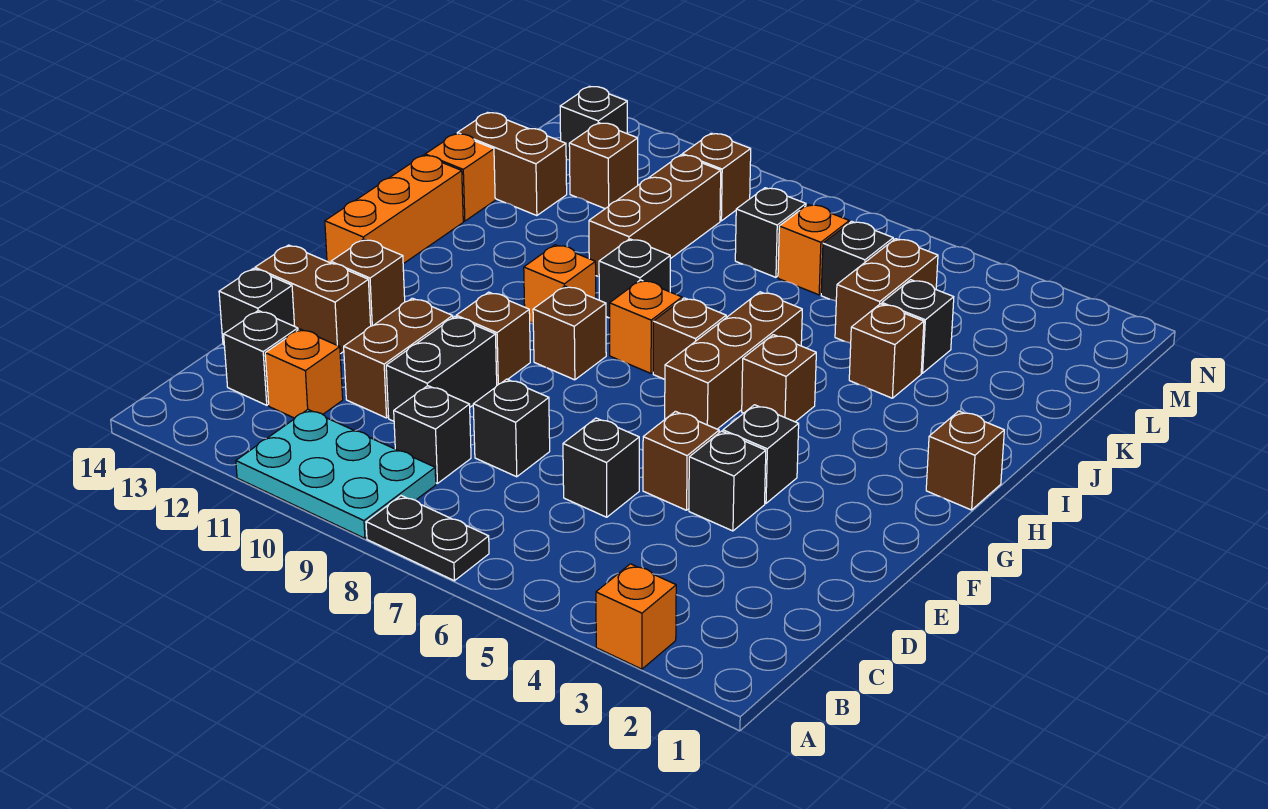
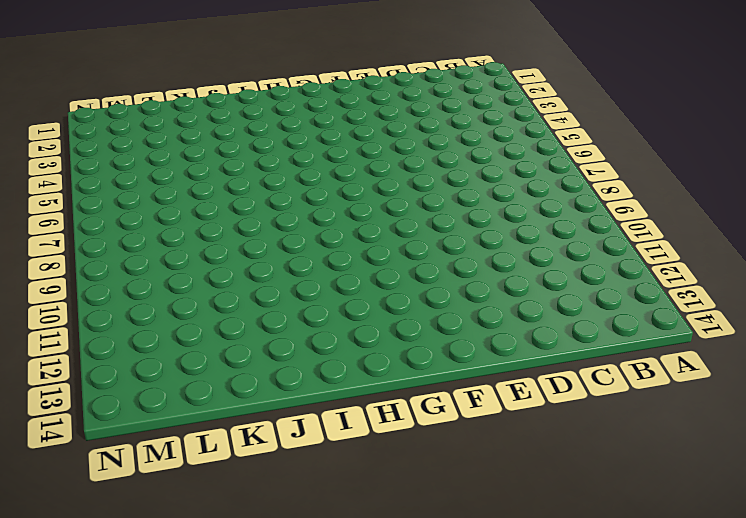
none -> orange brick A3 level 1
none -> black plate A7:A8 level 1
none -> cyan plate A9:B11 level 1
none -> black brick C9 level 1

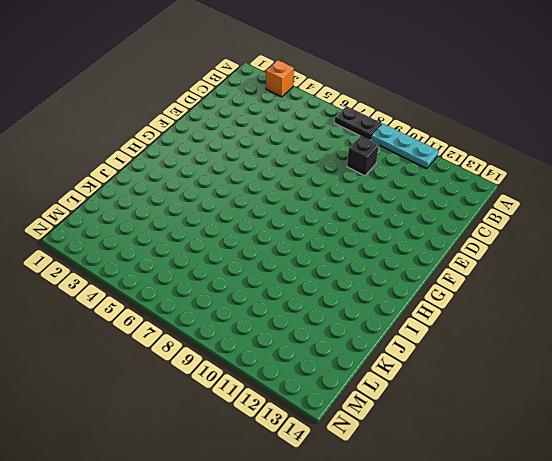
cyan plate A9:A11 level 1 -> cyan plate A9:B11 level 1
none -> orange brick C12 level 1
none -> black brick C13 level 1
none -> black brick D6 level 1
none -> black brick D8 level 1

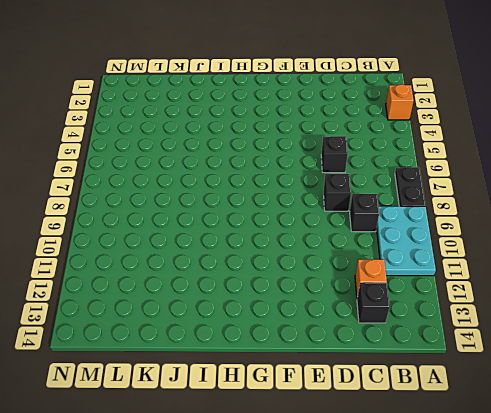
none -> black brick D10:E10 level 1
none -> brown brick D11:E11 level 1
none -> black brick D14 level 1
none -> black brick E4 level 1

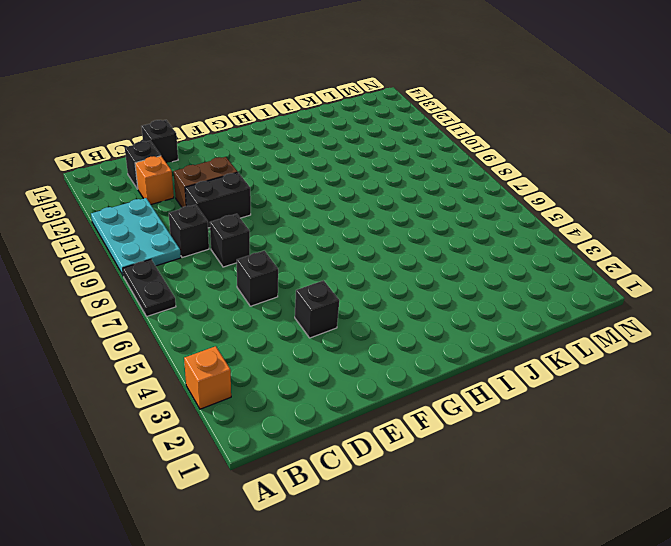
none -> brown brick E5 level 1
none -> brown brick E13:E14 level 1
none -> black brick F4 level 1
none -> brown brick F10 level 1

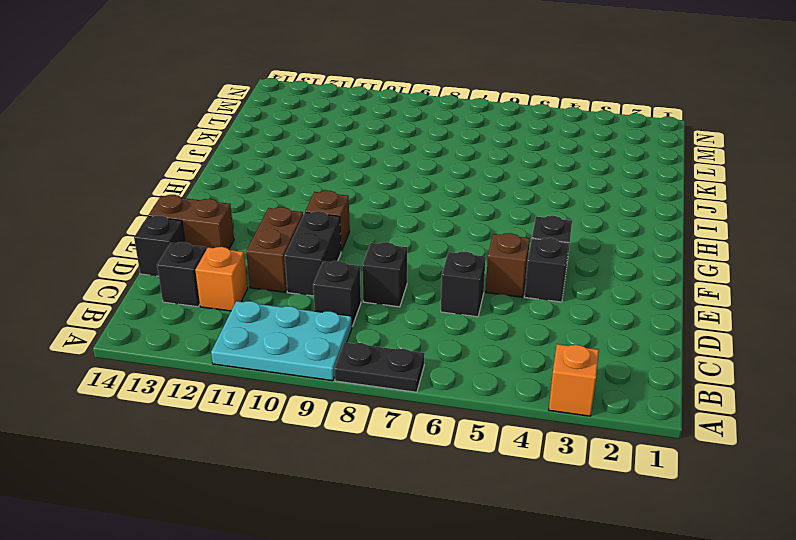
none -> brown brick F13 level 1
none -> brown brick G6:I6 level 1
none -> brown brick G9 level 1
none -> orange brick G14:I14 level 1

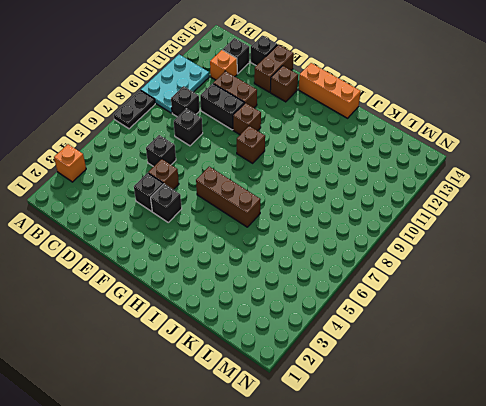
none -> brown brick H1 level 1
none -> brown brick H5 level 1
none -> brown brick H7 level 1
none -> orange brick H8 level 1

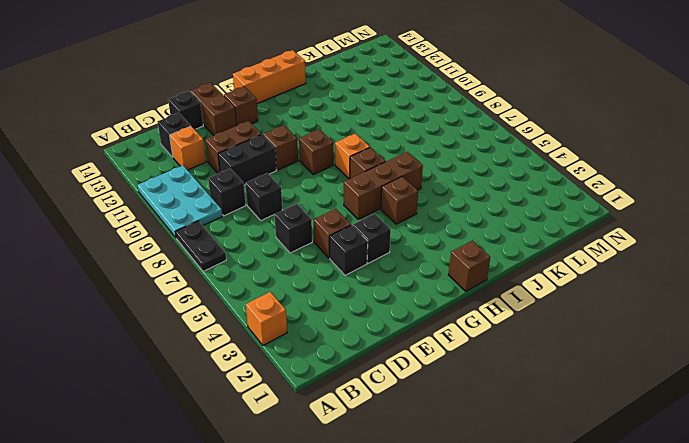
none -> orange brick H10 level 1
none -> black brick I9 level 1
none -> brown brick J4 level 1
none -> brown brick J10:L10 level 1

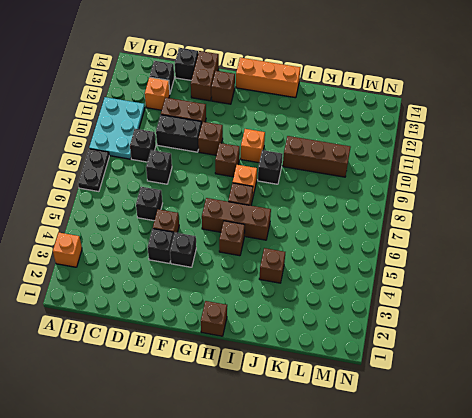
none -> orange brick J14 level 1
none -> black brick K4 level 1
none -> brown brick K5:L5 level 1
none -> brown brick K13:K14 level 1

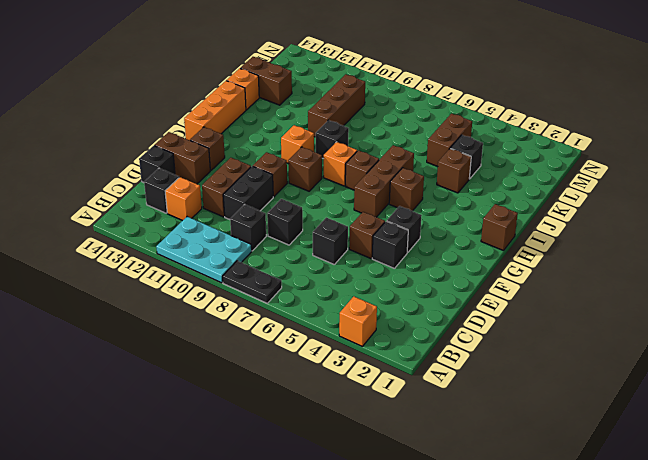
none -> black brick L6 level 1
none -> orange brick L7 level 1
none -> black brick L8 level 1
none -> brown brick L12 level 1

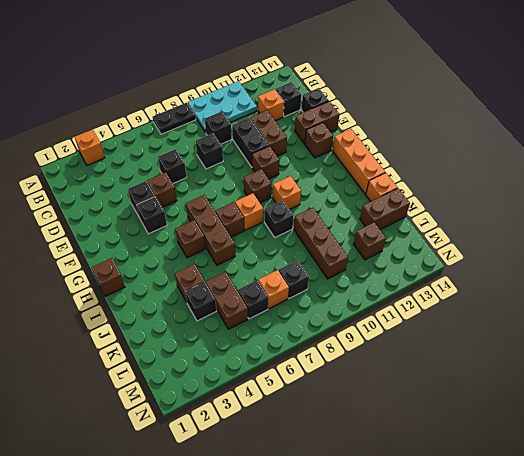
none -> brown brick M10 level 1
none -> black brick M13 level 1

